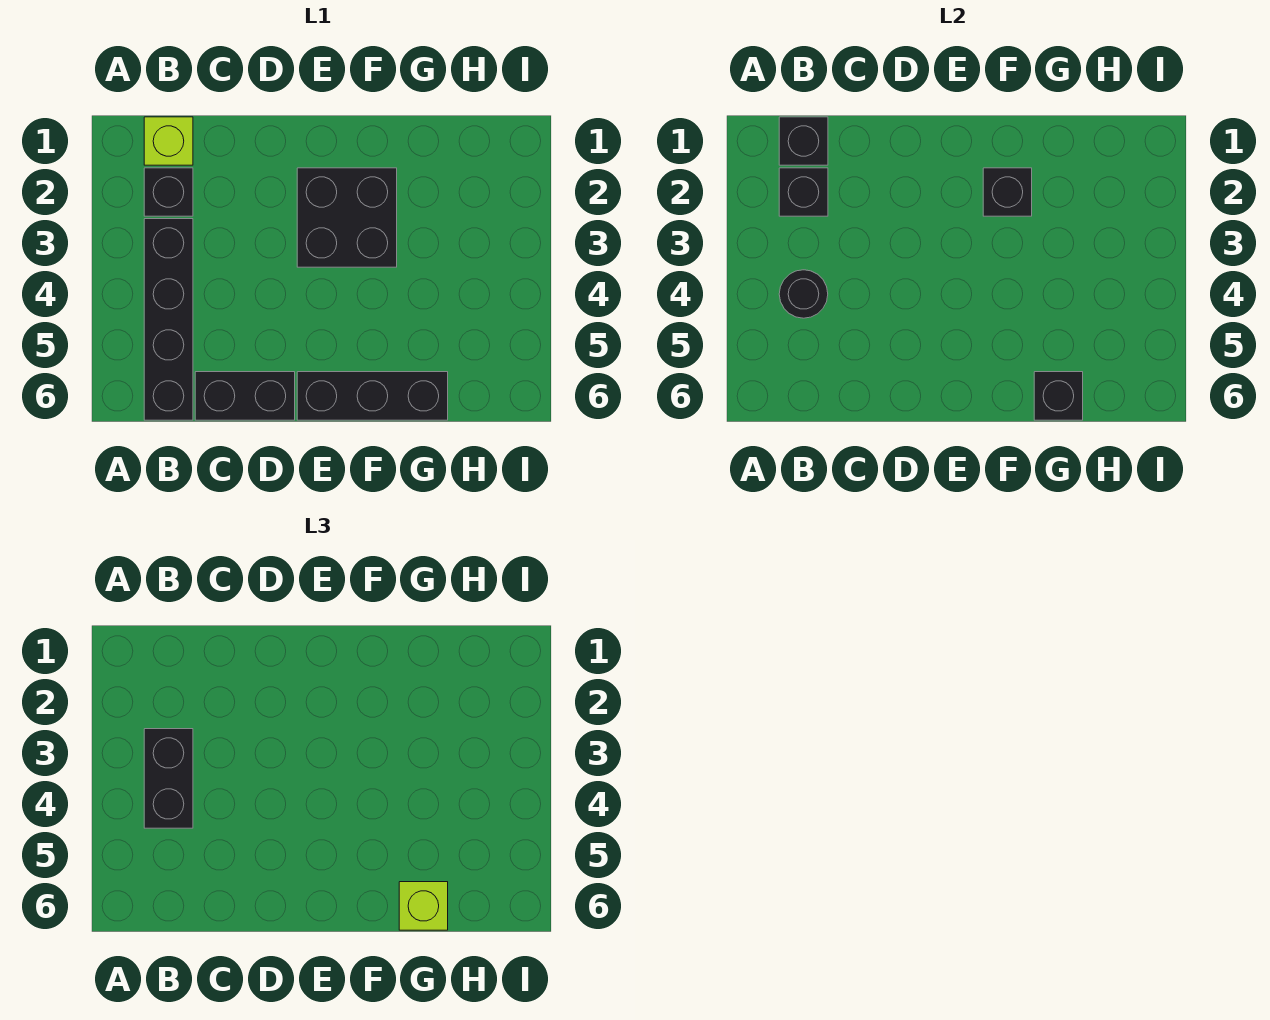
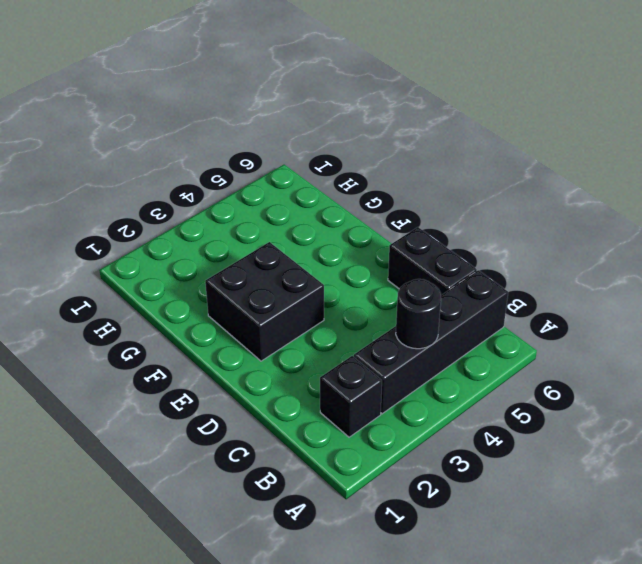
none -> lime brick B1 level 1
none -> black brick E6:G6 level 1
none -> black brick B1 level 2

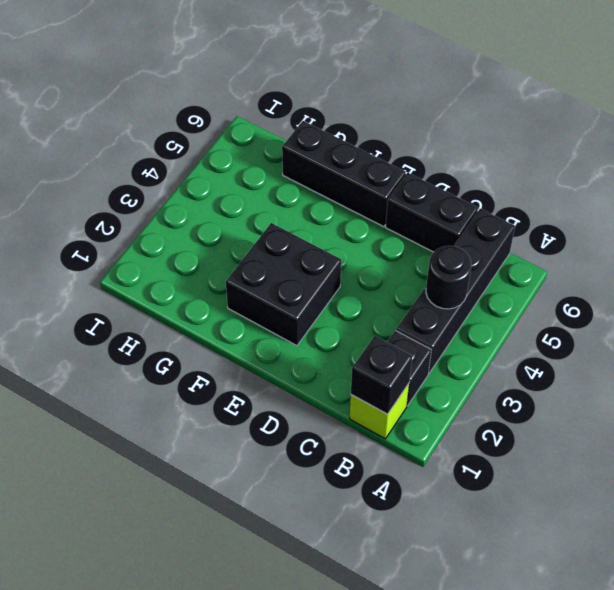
none -> black brick B2 level 2
none -> black brick F2 level 2
none -> black brick G6 level 2

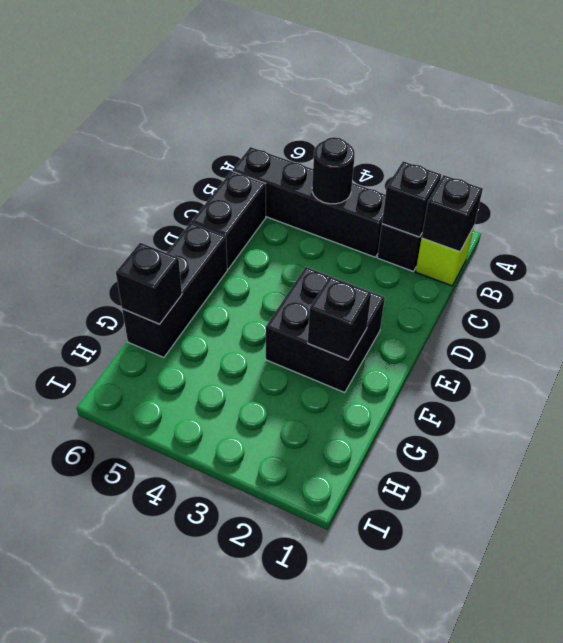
none -> black brick B3:B4 level 3
none -> lime brick G6 level 3

